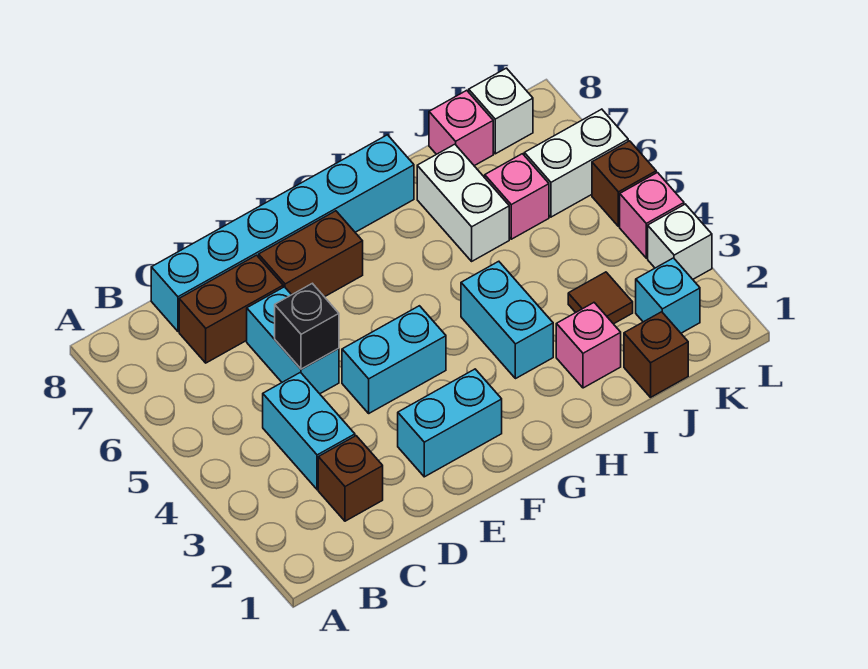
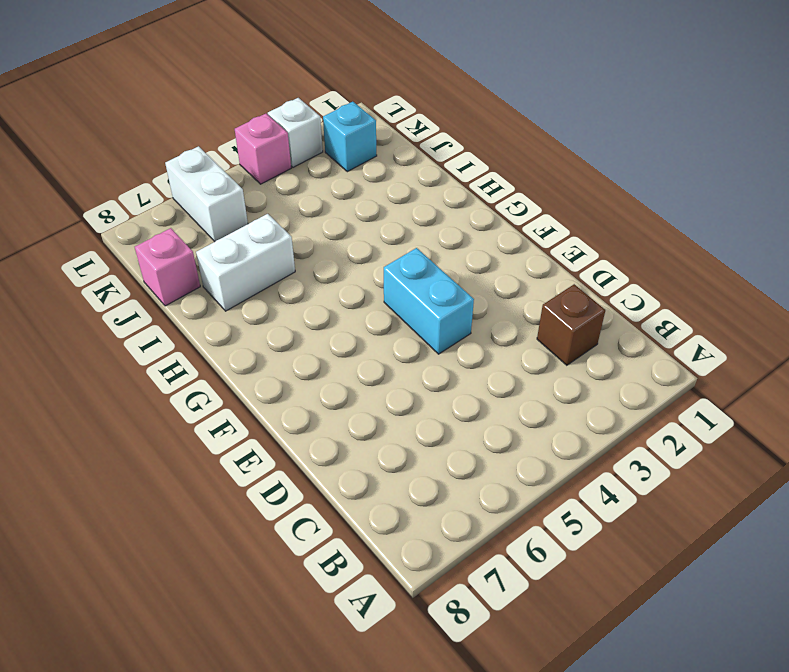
none -> cyan brick C3:C4 level 1
none -> brown brick C7:D7 level 1
none -> cyan brick C8:H8 level 1

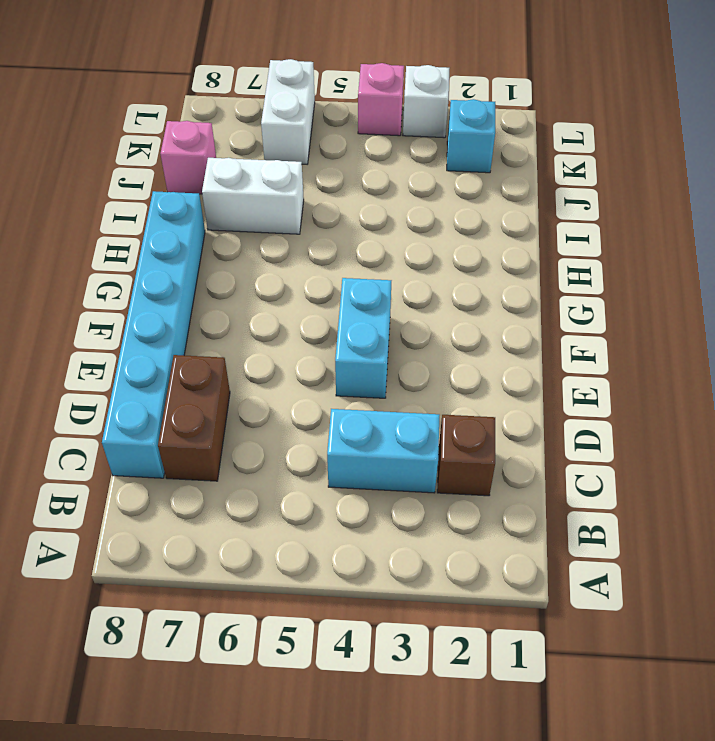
none -> cyan brick D5:D6 level 1
none -> cyan brick E2:F2 level 1
none -> brown brick E7:F7 level 1

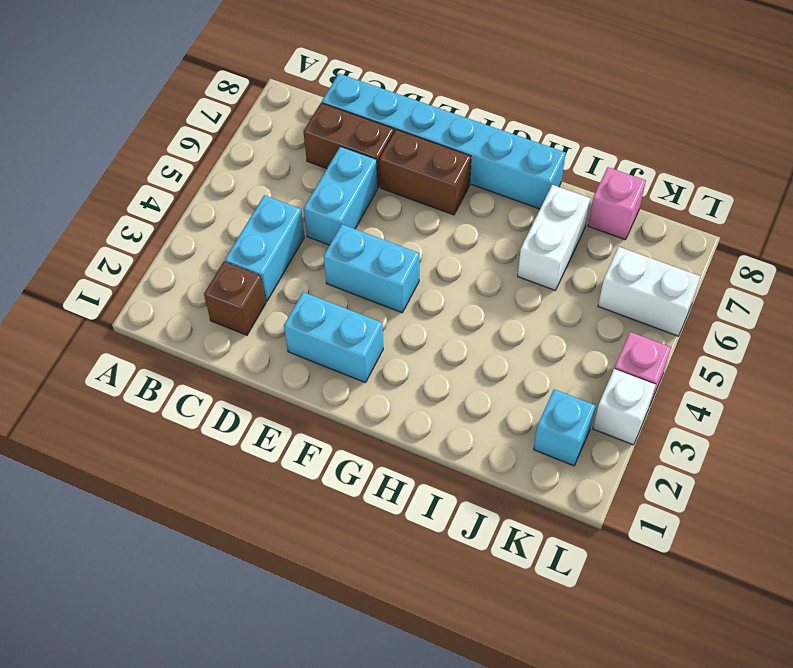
none -> cyan brick H3:H4 level 1
none -> pink brick I2 level 1
none -> brown brick J1 level 1

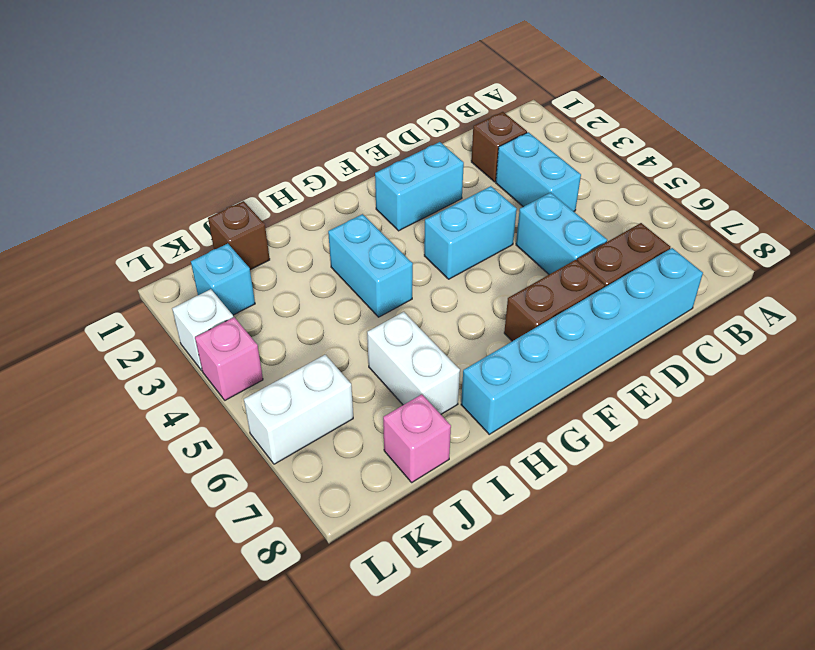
none -> pink brick I2 level 1
none -> brown tile J3 level 1
none -> pink brick J6 level 1

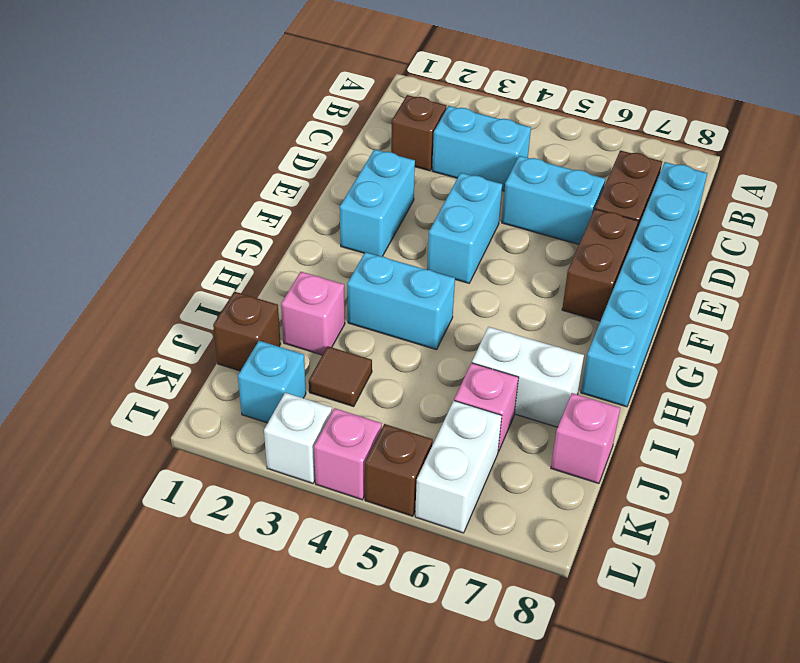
none -> white brick K8 level 1
none -> black brick D5 level 2

